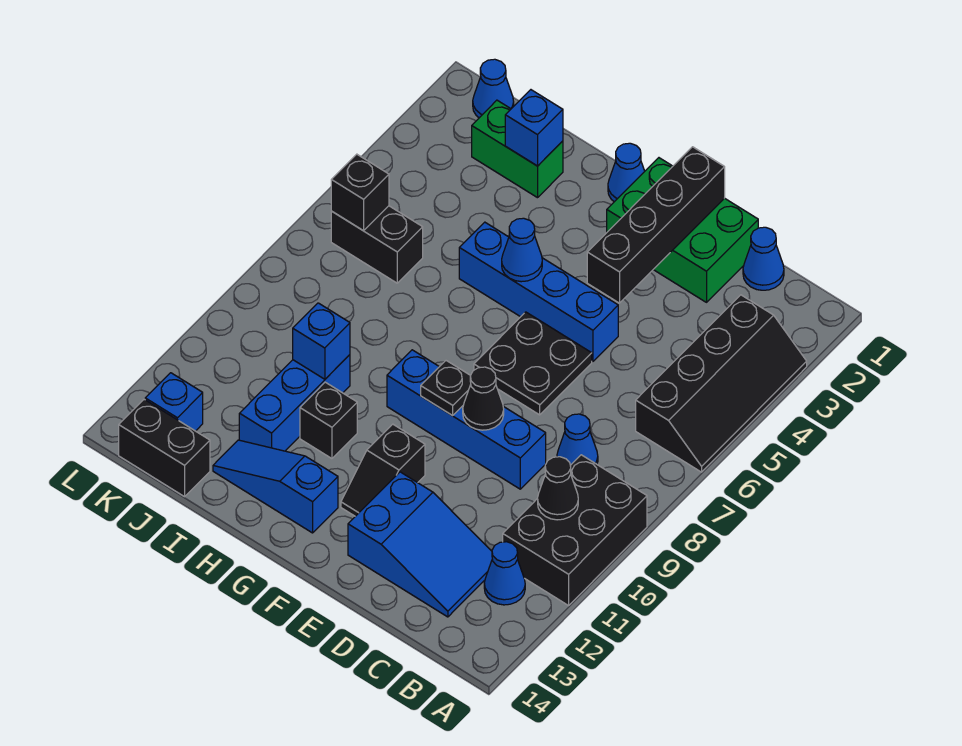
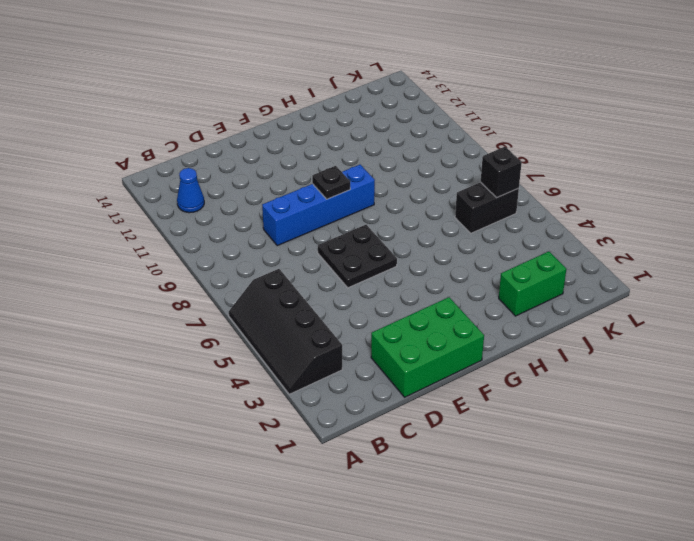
none -> black brick A9:B11 level 1
none -> blue cone C1 level 1
none -> blue cone C8 level 1

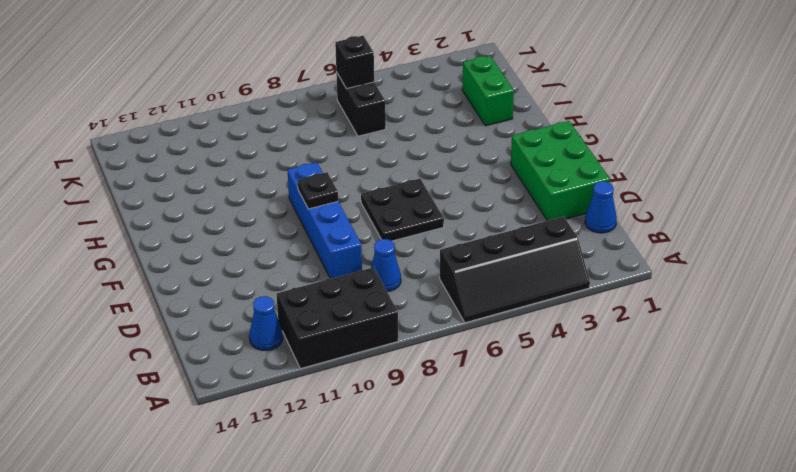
none -> blue slope C12:E13 level 1 top E
none -> blue brick E5:H5 level 1
none -> black slope F11:F12 level 1 top 11

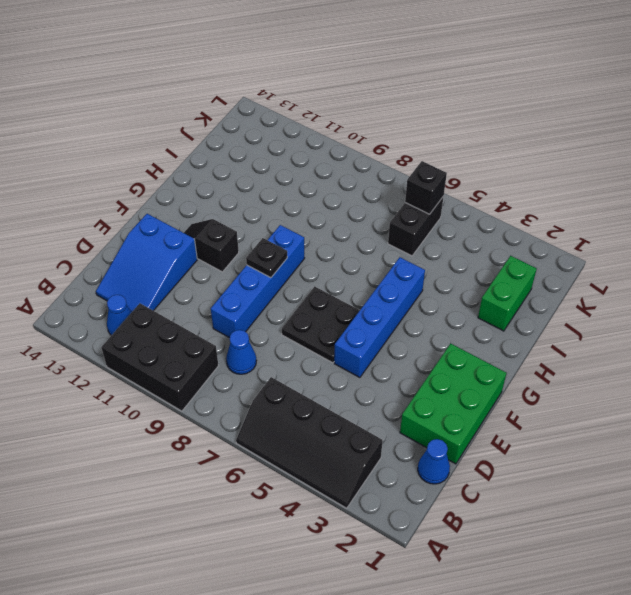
none -> blue cone G1 level 1
none -> blue slope G13:I13 level 1 top G
none -> black brick H11 level 1

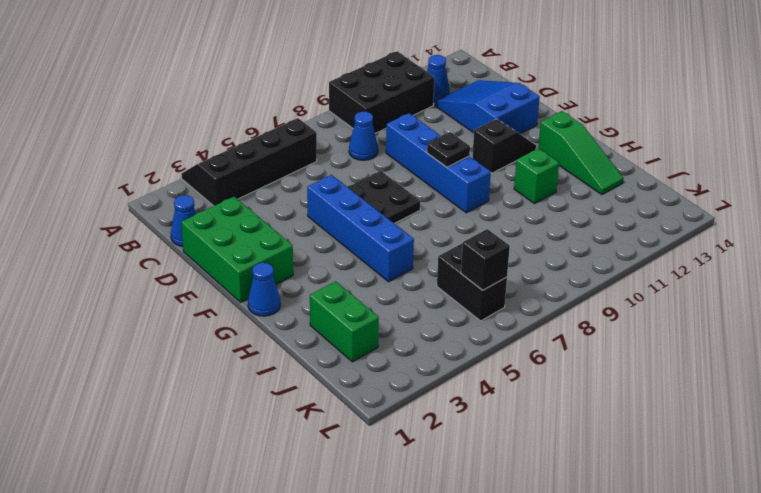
green slope G13:I13 level 1 top G -> blue slope G13:I13 level 1 top G
green brick H11 level 1 -> black brick H11 level 1
none -> blue brick I10:I12 level 1
none -> black brick J14:K14 level 1
none -> blue cone K1 level 1

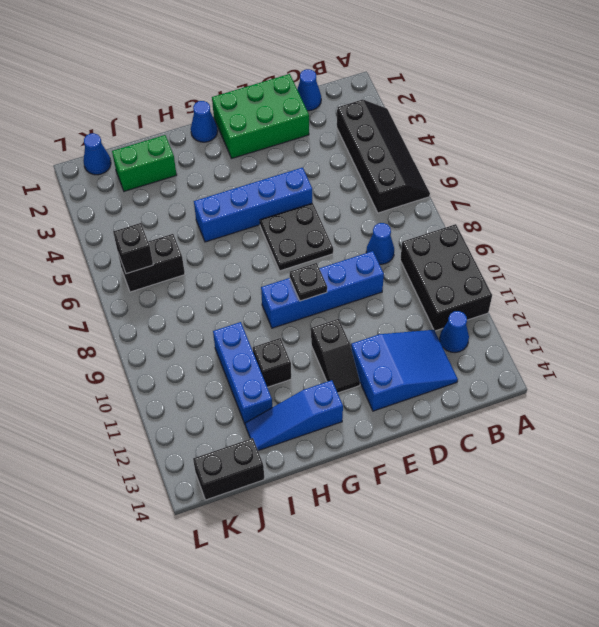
none -> blue brick K13 level 1
none -> black cone B10 level 2
none -> black brick E1:E4 level 2

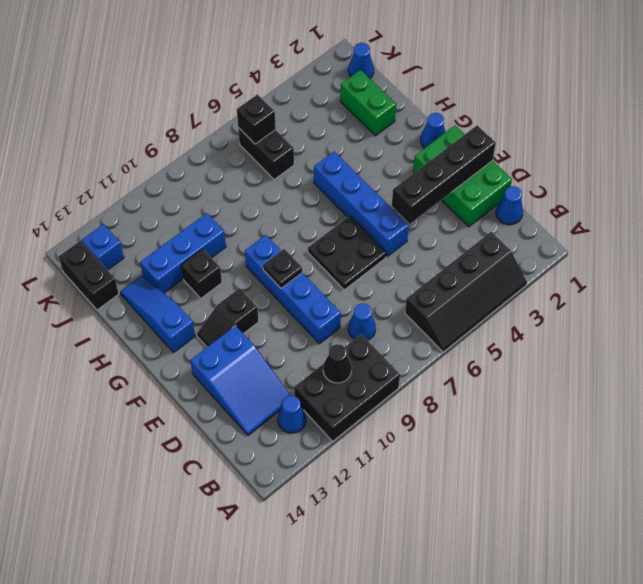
none -> black cone E9 level 2
none -> blue cone G5 level 2
none -> blue brick I2 level 2

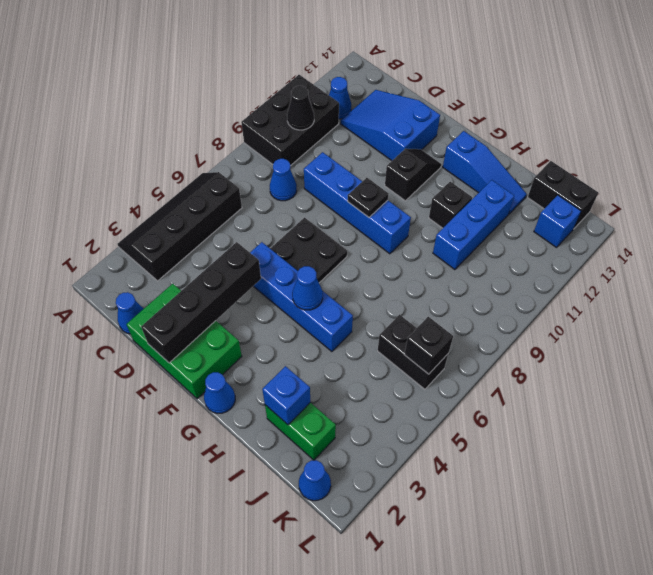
none -> black cone E9 level 2
none -> blue brick I10 level 2

